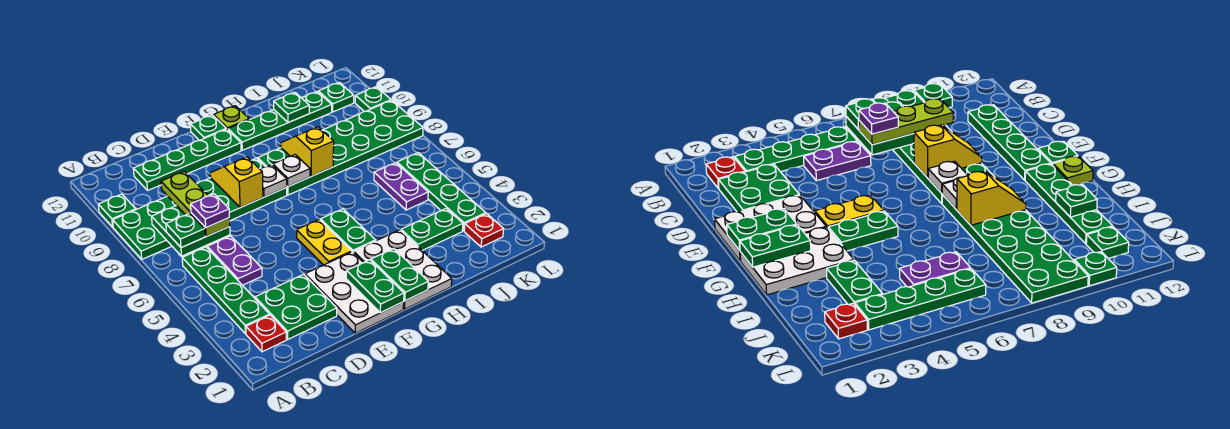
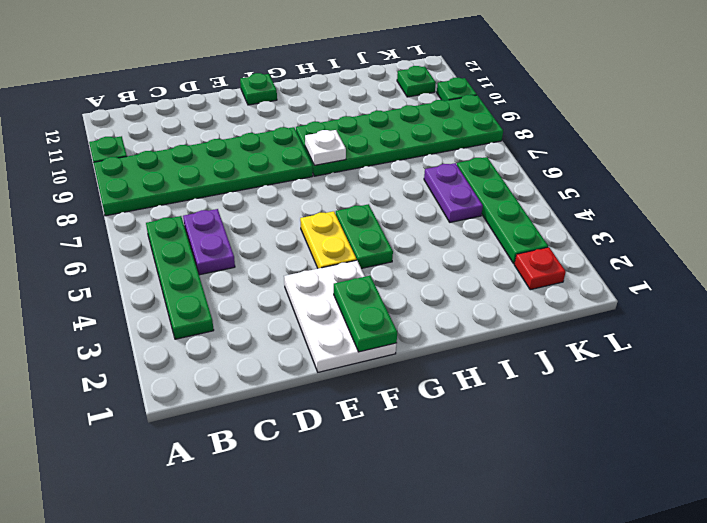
none -> red plate B2 level 1
none -> green plate C2:D3 level 1
none -> green plate C11:F11 level 1
none -> white plate G1:H3 level 1

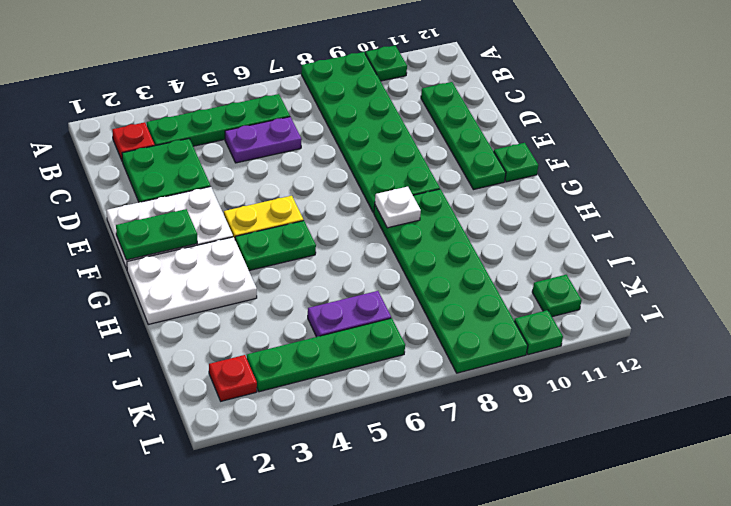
none -> green plate G11:J11 level 1
none -> lime plate G12 level 1
none -> green plate I3:J3 level 1
none -> green plate B7:C8 level 2

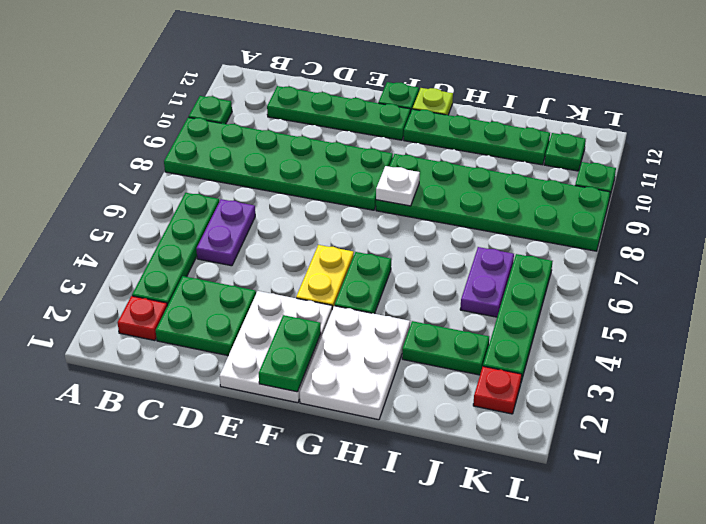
none -> green plate B7:C8 level 2
none -> yellow slope E8:E9 level 2 top 8
none -> white plate F8 level 2
none -> green plate G1:G2 level 2

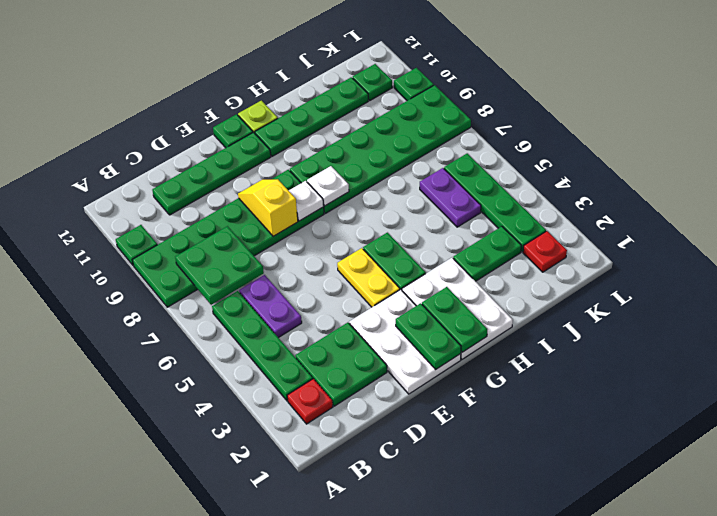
none -> yellow slope H8:H9 level 2 top 8
none -> green plate I11 level 2
none -> green plate B7 level 3
none -> lime plate C7:C9 level 3

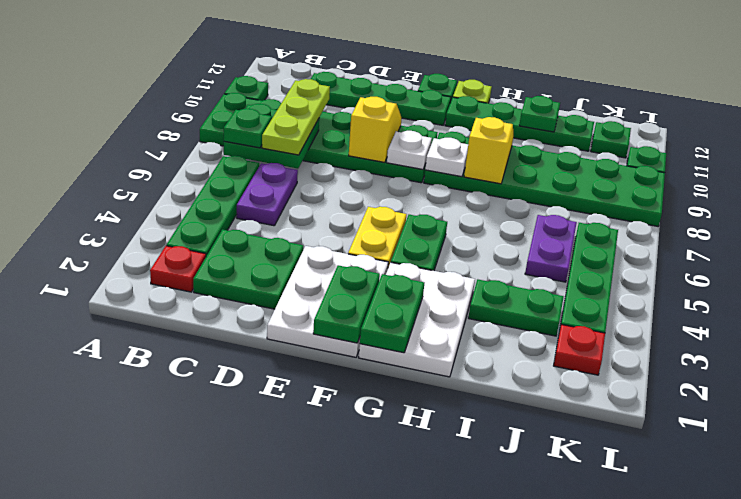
none -> purple plate C7 level 4

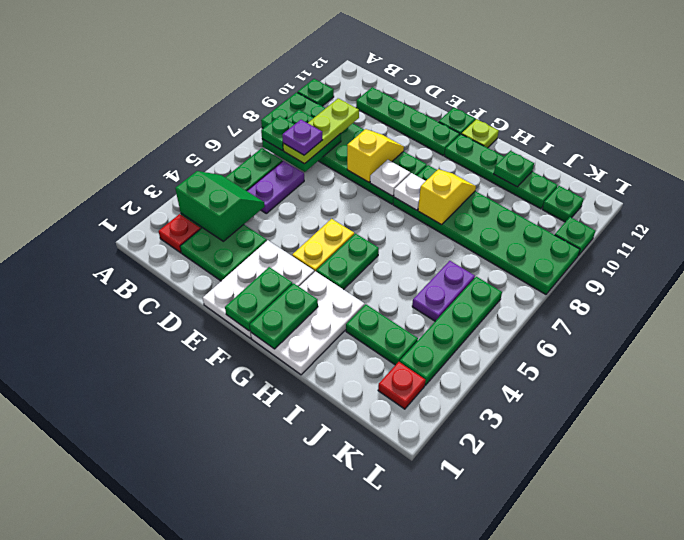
green slope B3:C4 level 2 top 3 -> none

